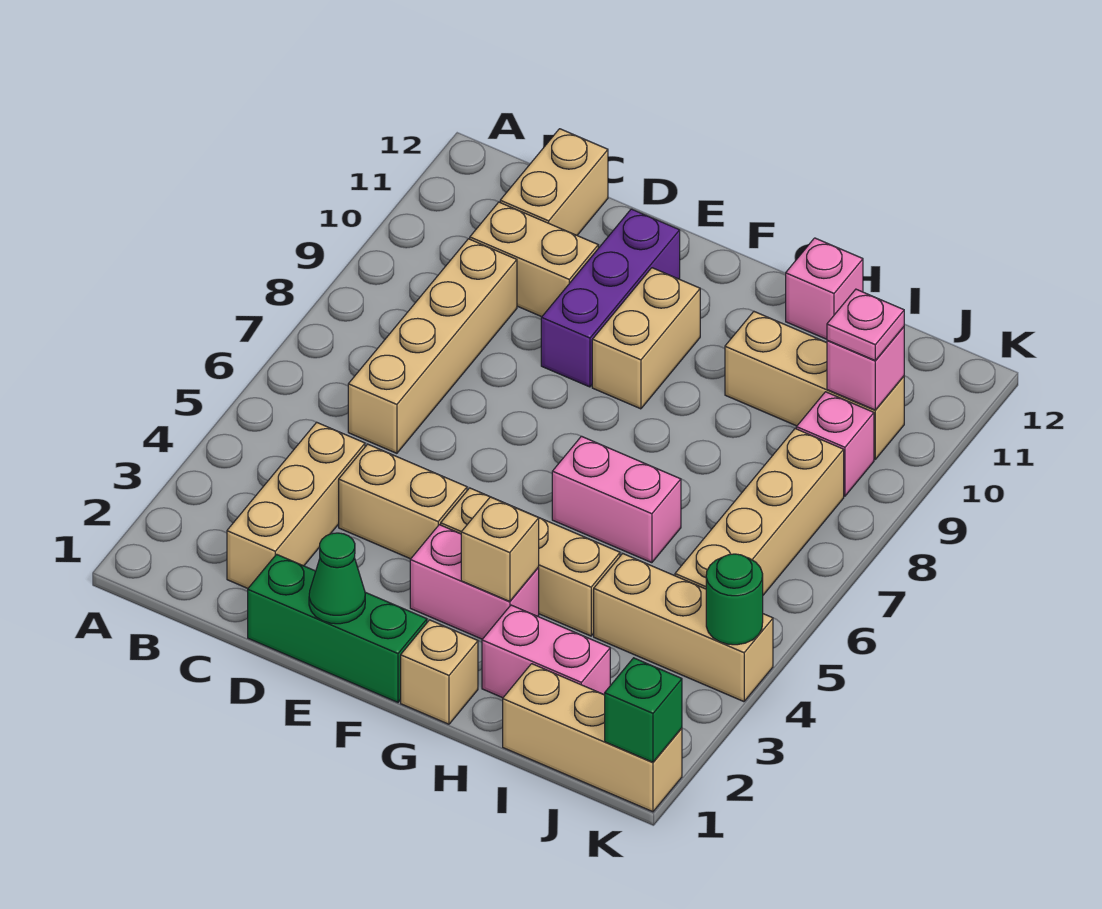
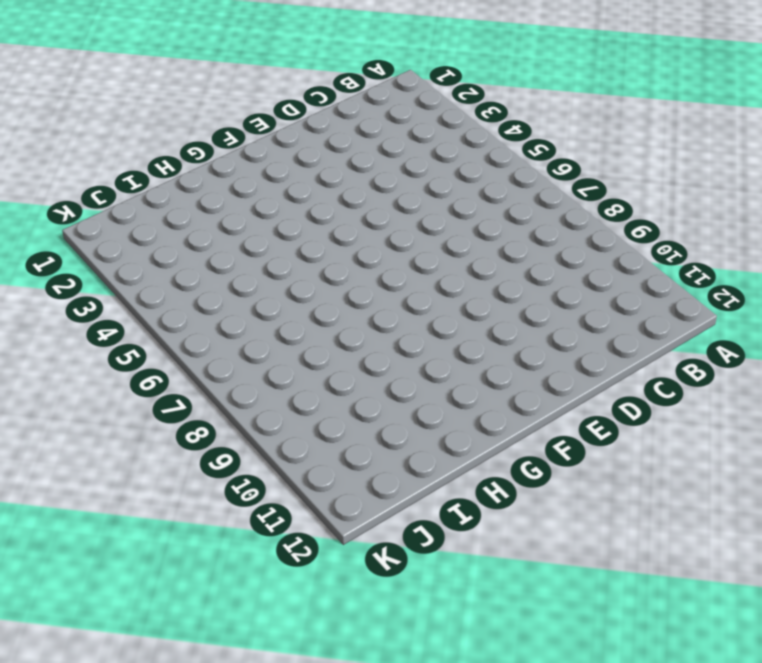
none -> tan brick C2:C4 level 1
none -> tan brick C6:C9 level 1
none -> tan brick C10:D10 level 1

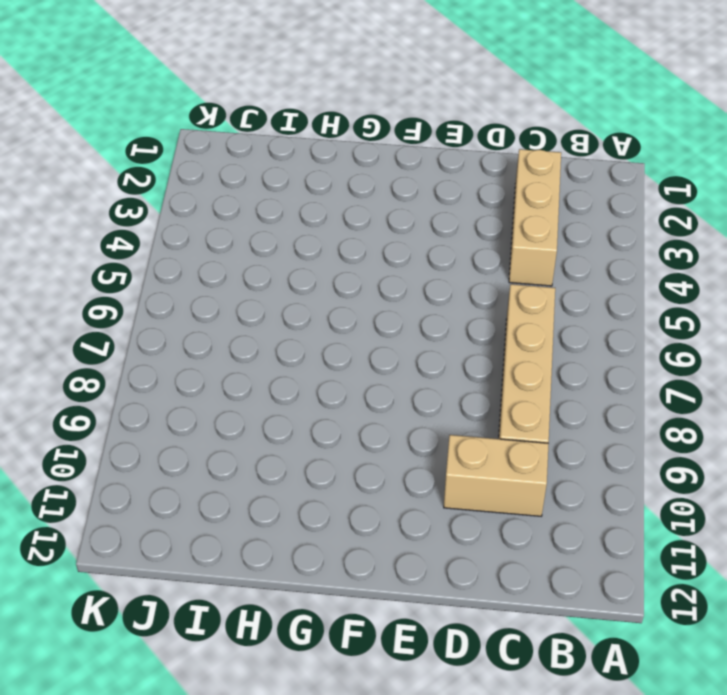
none -> tan brick C11:C12 level 1
none -> green brick D1:F1 level 1
none -> tan brick D4:E4 level 1

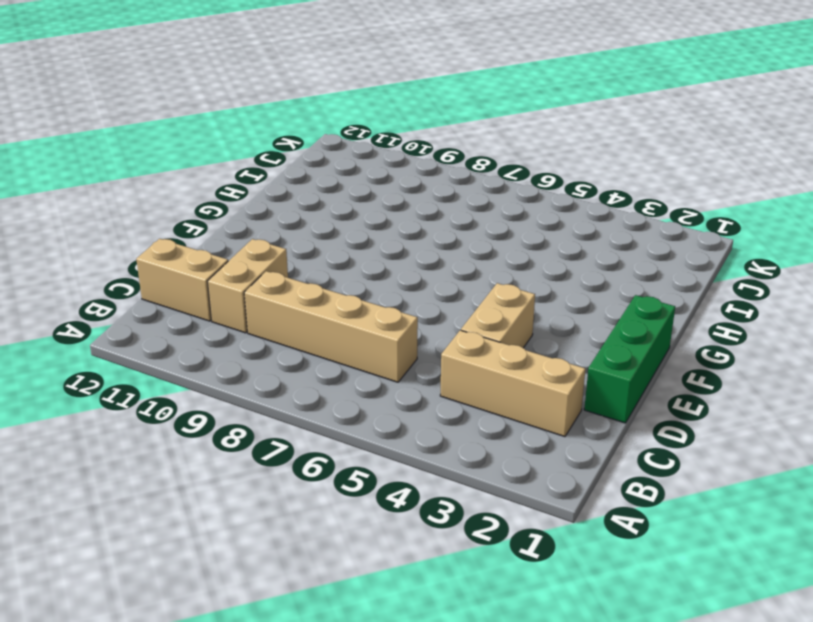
none -> purple brick E9:E11 level 1
none -> pink brick F3:G3 level 1
none -> tan brick F4:H4 level 1

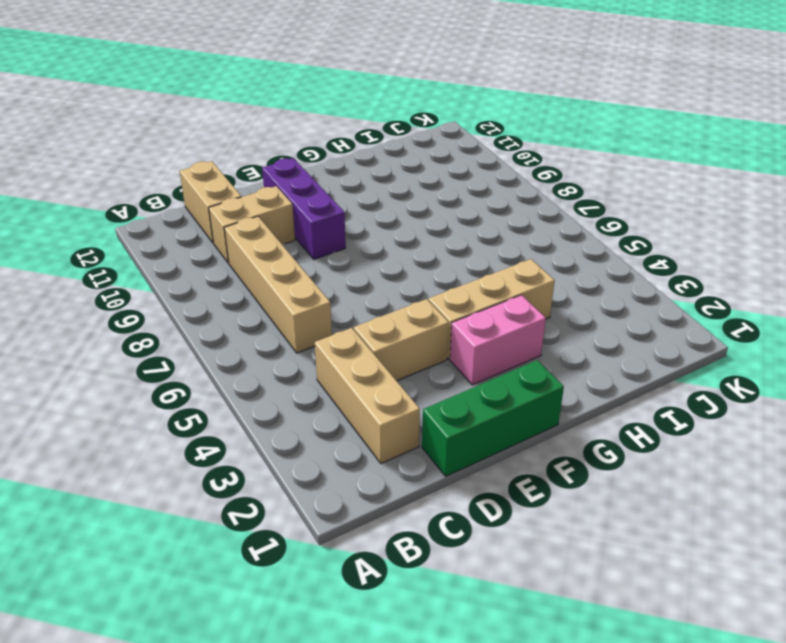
none -> tan brick F9:F10 level 1
none -> tan brick G1 level 1
none -> pink brick G6:H6 level 1

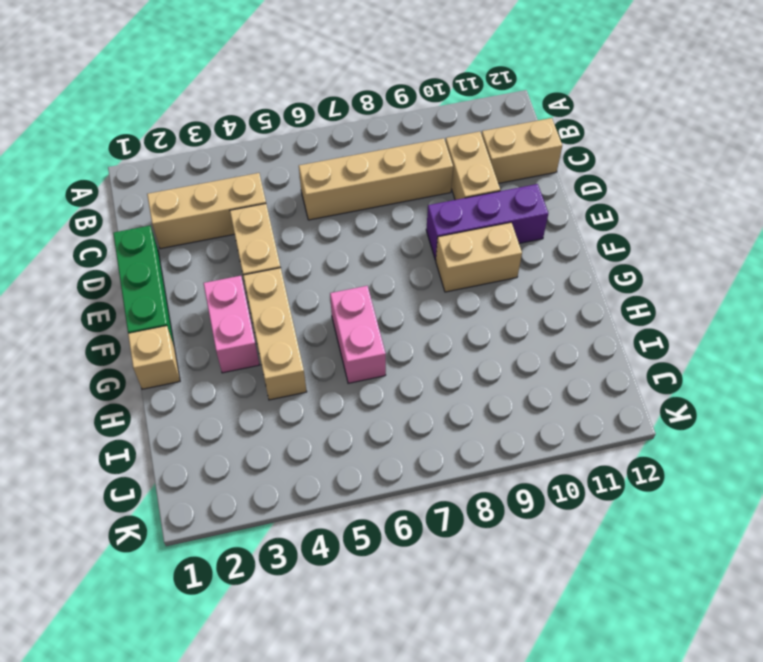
none -> pink brick H2:I2 level 1
none -> tan brick H10:J10 level 1
none -> pink brick H12 level 1

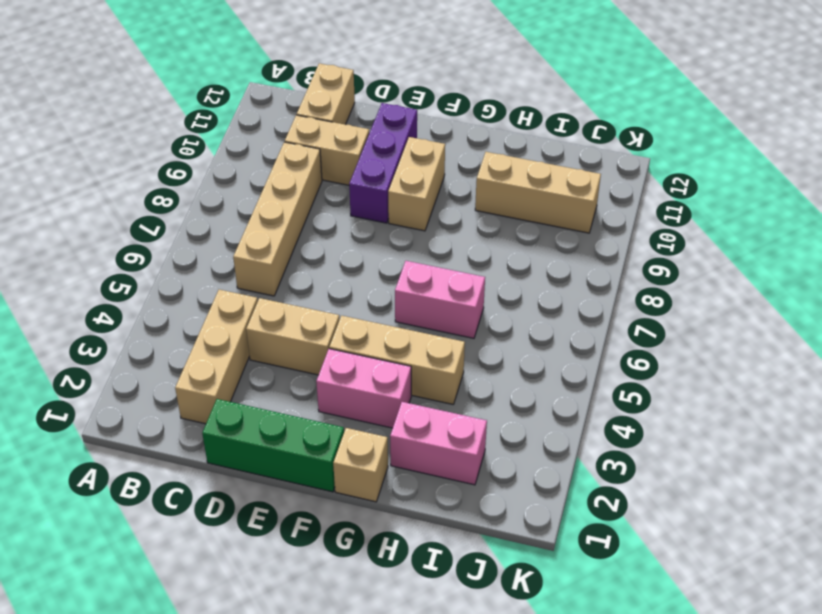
none -> pink brick H12 level 1
none -> tan brick I1:K1 level 1
none -> tan brick I4:K4 level 1

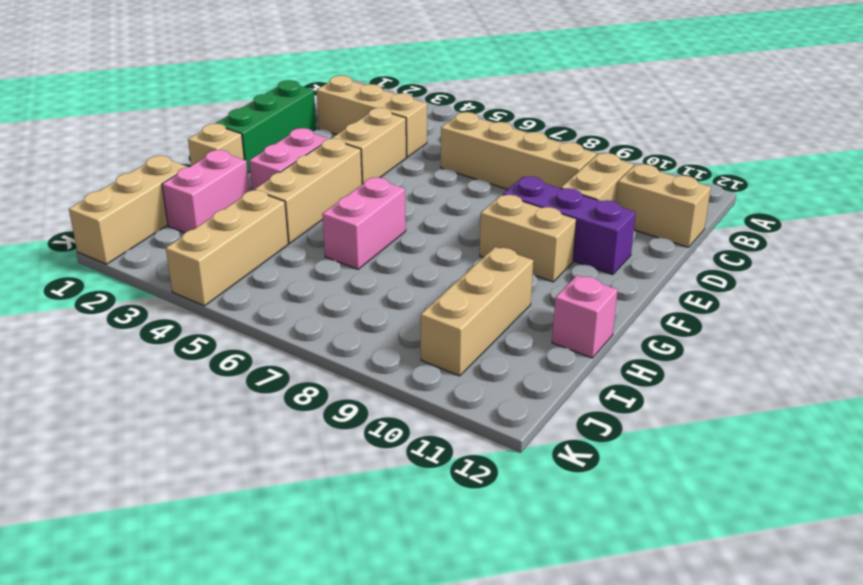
none -> tan brick J5:J8 level 1
none -> pink brick J9 level 1
none -> green cone E1 level 2

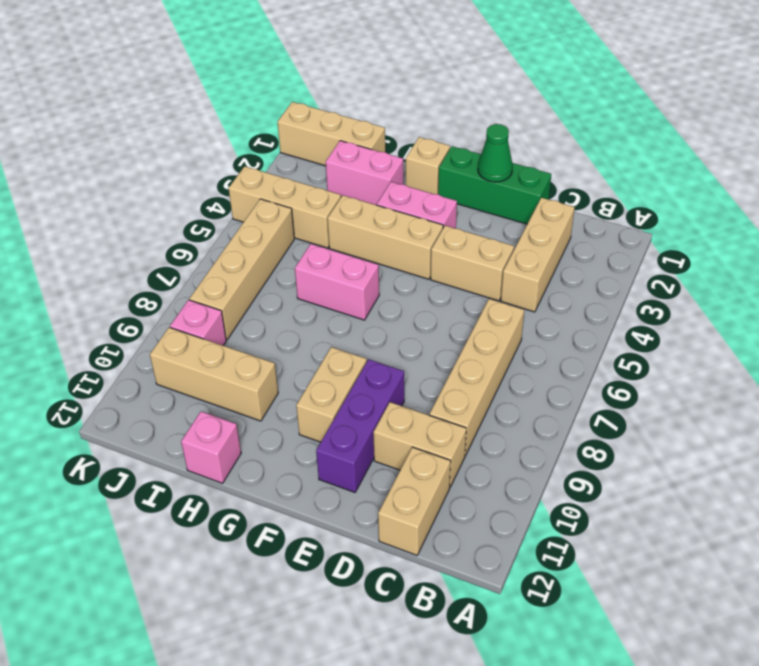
none -> tan brick G3 level 2
none -> pink brick J10 level 2
none -> green brick K1 level 2

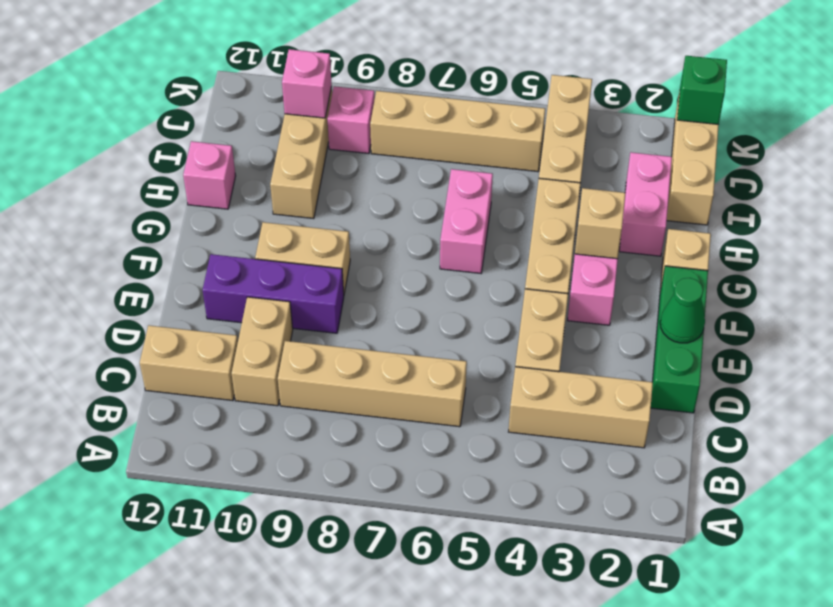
none -> green round brick K4 level 2
none -> pink plate J10 level 3

